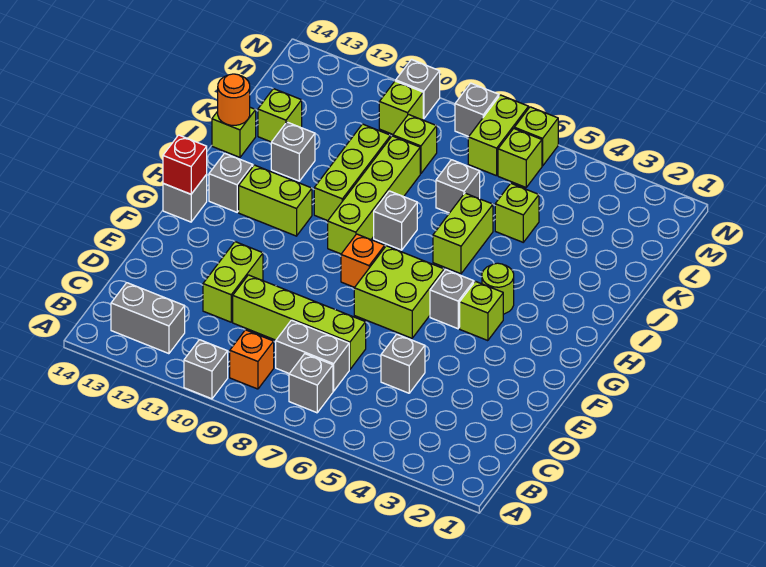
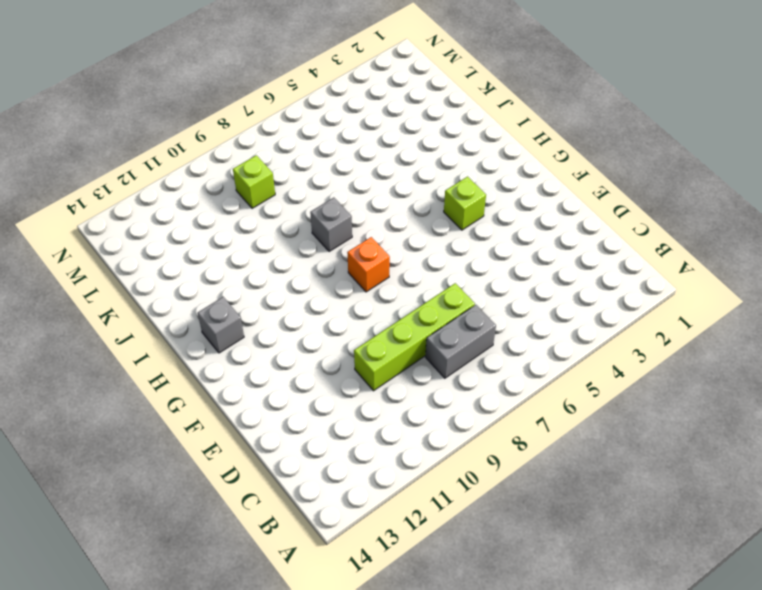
none -> grey brick A10 level 1
none -> grey brick B7 level 1
none -> orange brick B9 level 1
none -> grey brick B12:B13 level 1

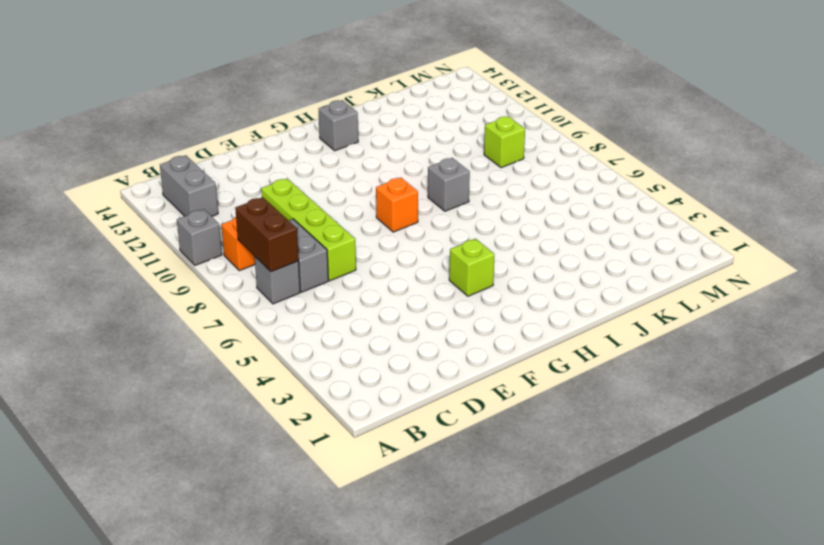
brown brick B7:B8 level 2 -> none
none -> grey brick D5 level 1
none -> lime brick D11:E11 level 1
none -> lime brick F6:G7 level 1
none -> grey brick G5 level 1

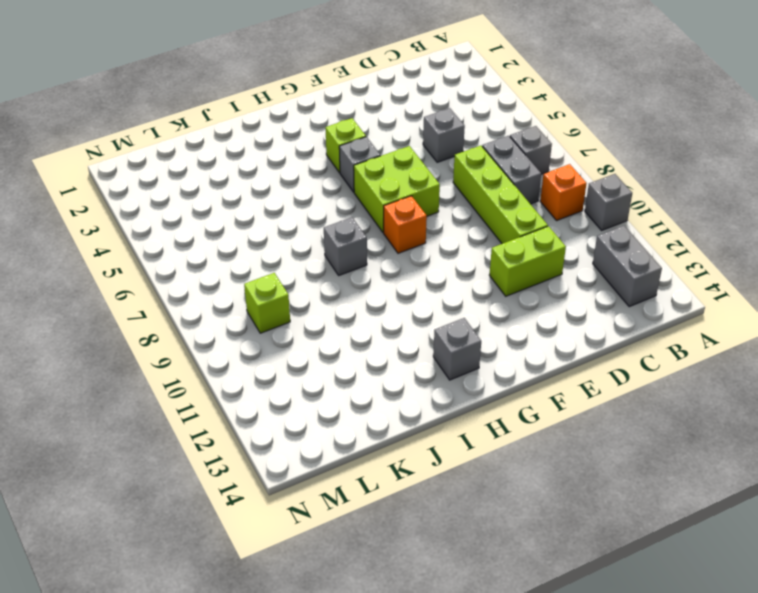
none -> grey brick G14 level 1
none -> lime round brick H4 level 1
none -> lime brick H9:K9 level 1
none -> lime brick H11:H12 level 1

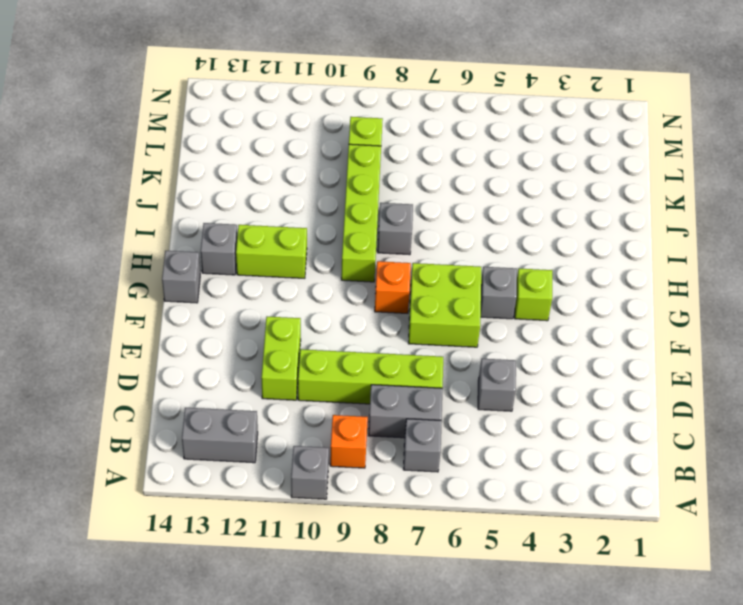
none -> lime round brick H4 level 1
none -> lime brick I6:J6 level 1
none -> lime brick I10:K10 level 1
none -> grey brick J12 level 1

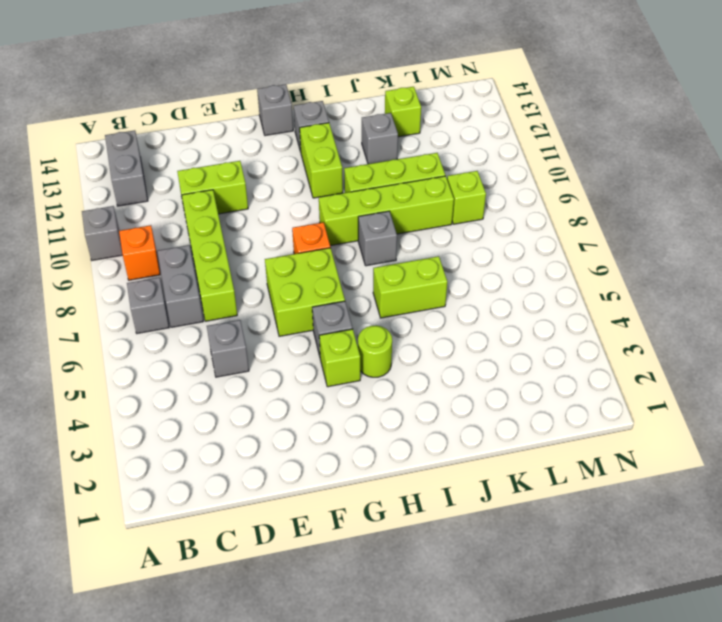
none -> lime brick J14 level 1
none -> lime brick K5 level 1
none -> grey brick K7 level 1
none -> lime brick M6 level 1

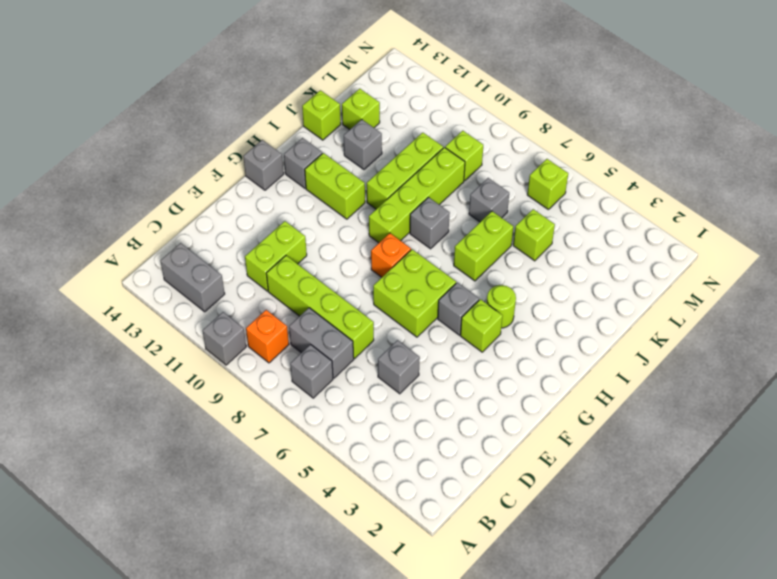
none -> lime brick M7:N7 level 1
none -> lime brick M10 level 1
none -> lime brick N6 level 1
none -> grey brick N8 level 1

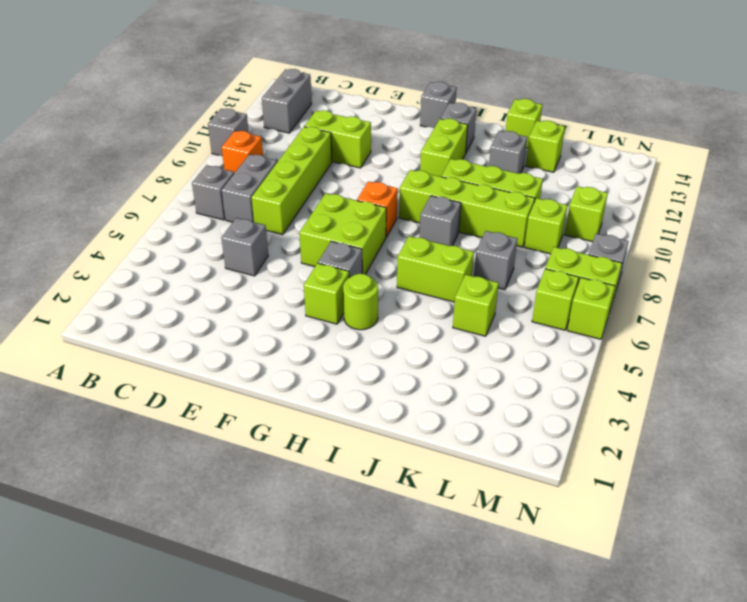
none -> grey brick N10 level 1
none -> red brick G14 level 2
none -> orange round brick J14 level 2

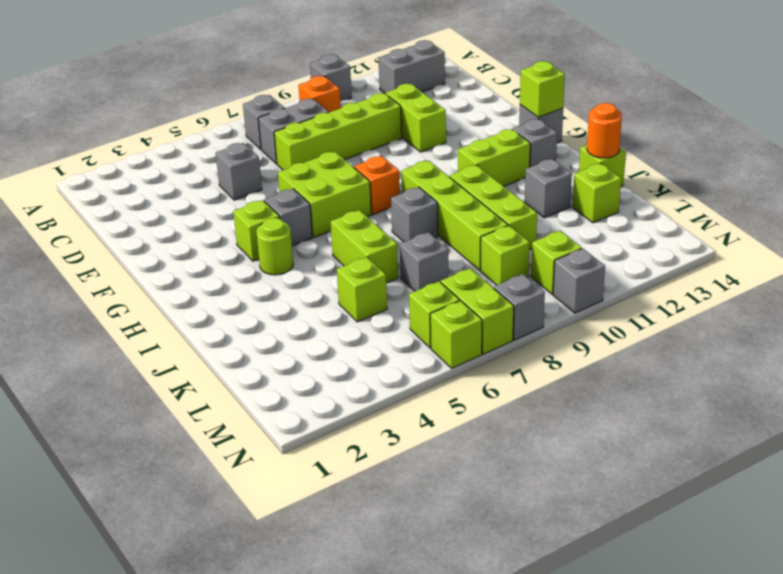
lime brick G14 level 2 -> red brick G14 level 2

